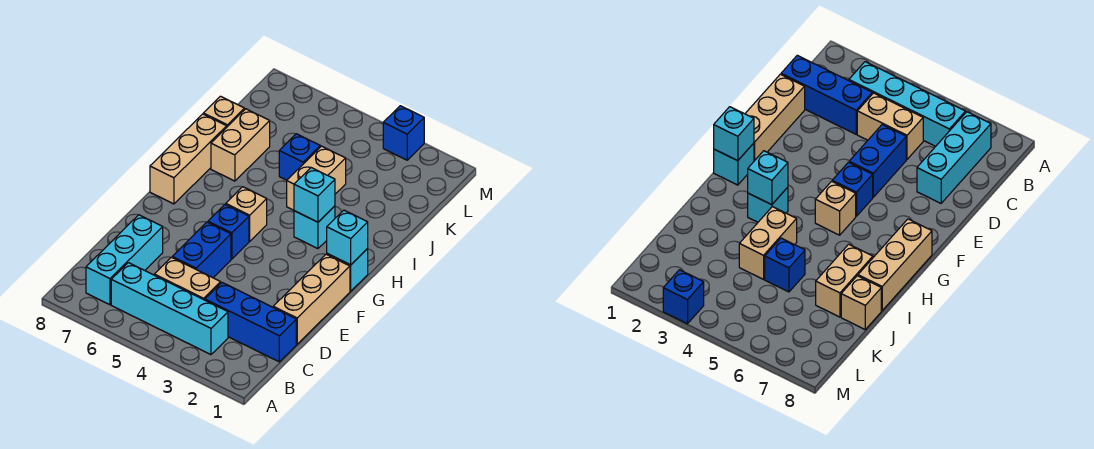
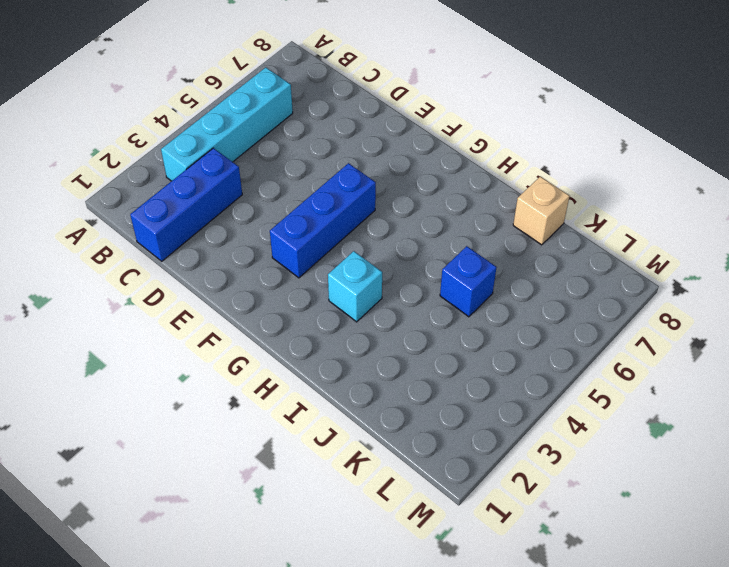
blue brick F3:F5 level 1 -> blue brick F5 level 1
none -> cyan brick B7:D7 level 1
none -> tan brick C4:C5 level 1
none -> tan brick D1:F1 level 1

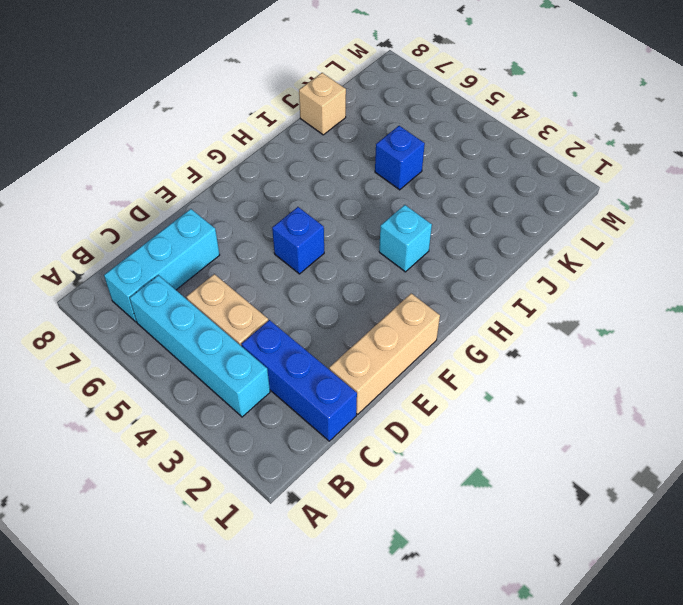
none -> blue brick D5:E5 level 1
none -> cyan brick G1 level 1
none -> tan brick G5 level 1

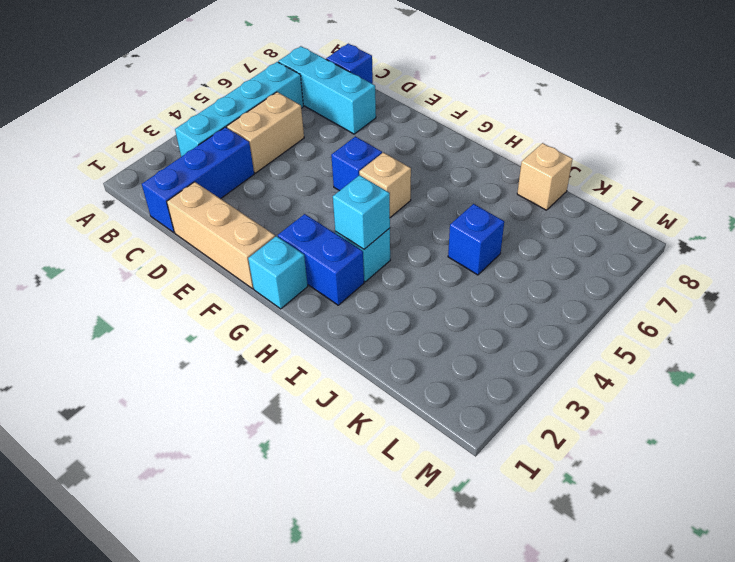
blue brick C8 level 1 -> blue brick M3 level 1
blue brick G2:H2 level 1 -> blue brick D5:E5 level 1
none -> tan brick G8:I8 level 1
none -> tan brick I4:J4 level 1
none -> tan brick I7:J7 level 1

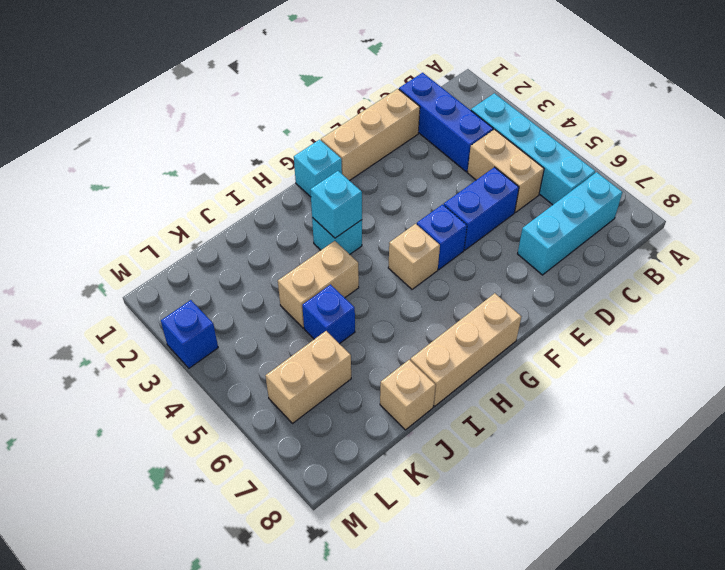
tan brick K6:L6 level 1 -> tan brick I7:J7 level 1
none -> cyan brick G1 level 2

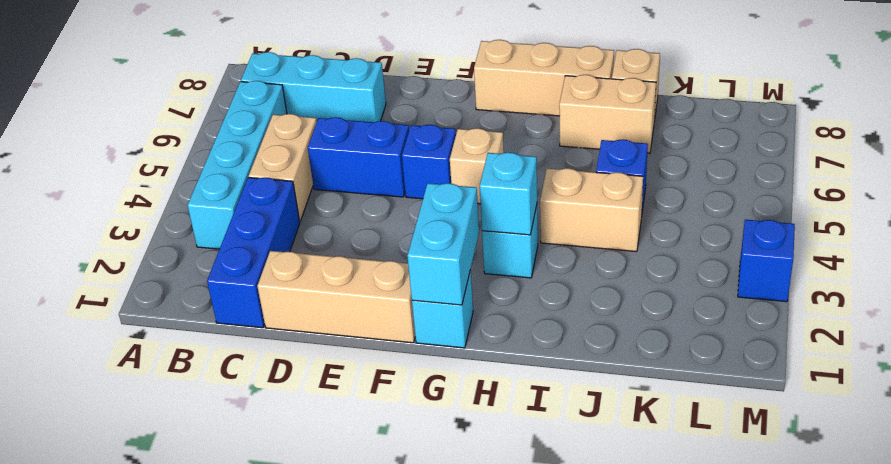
cyan brick G1:G2 level 2 -> cyan brick G1 level 2

